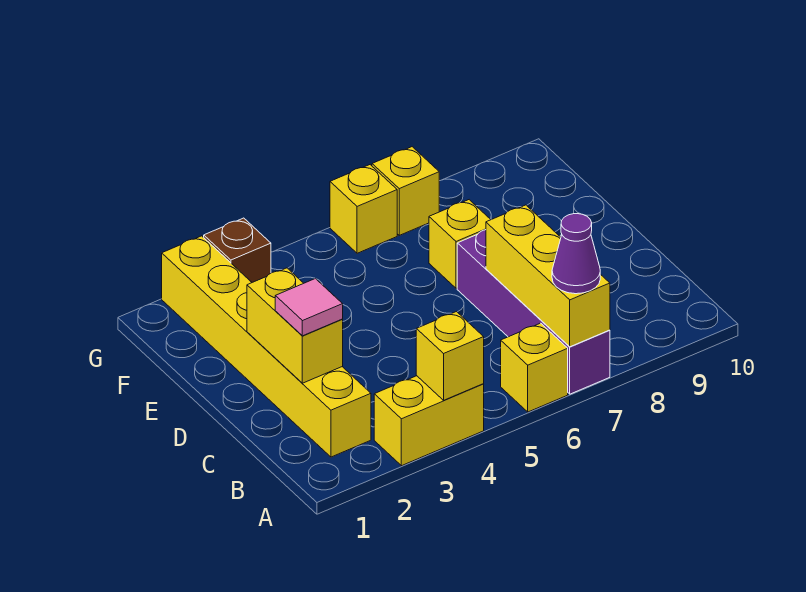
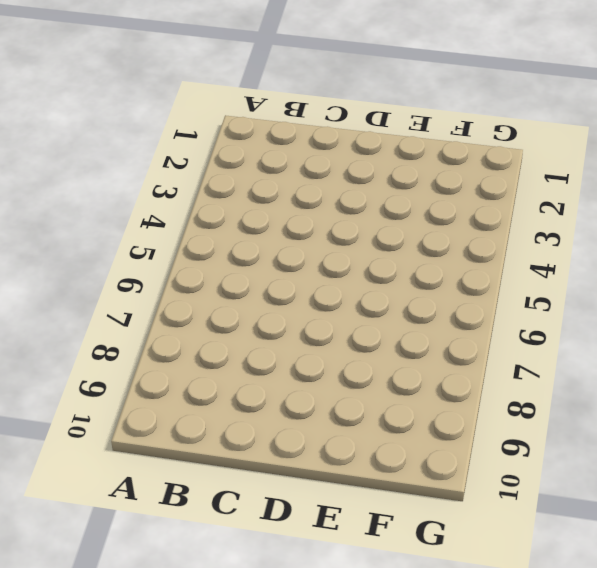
none -> yellow brick A3:A4 level 1
none -> yellow brick A6 level 1
none -> purple brick A7:D7 level 1

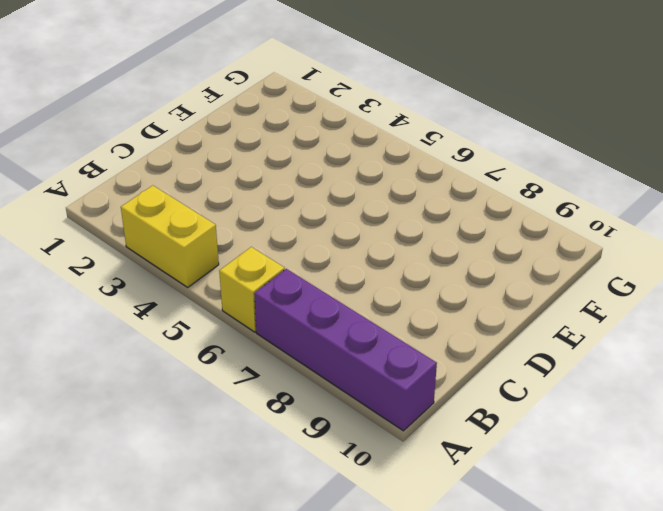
purple brick A7:A10 level 1 -> purple brick A7:D7 level 1
none -> yellow brick B2:G2 level 1
none -> yellow brick E7 level 1
none -> brown brick G3 level 1

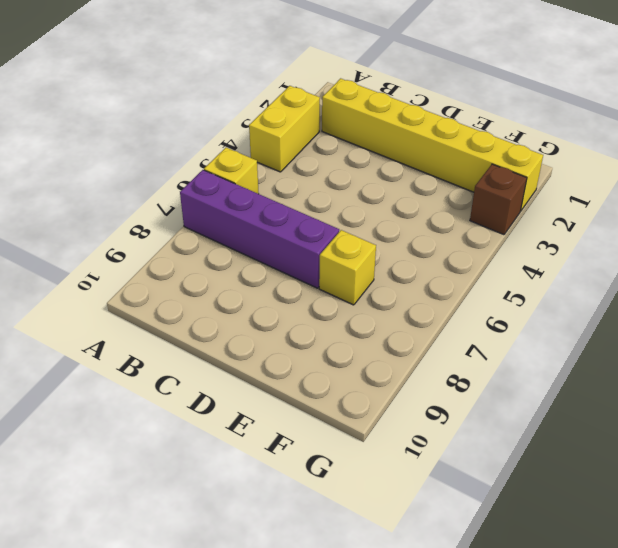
none -> yellow brick G6 level 1
none -> yellow brick G7 level 1
none -> yellow brick A4 level 2

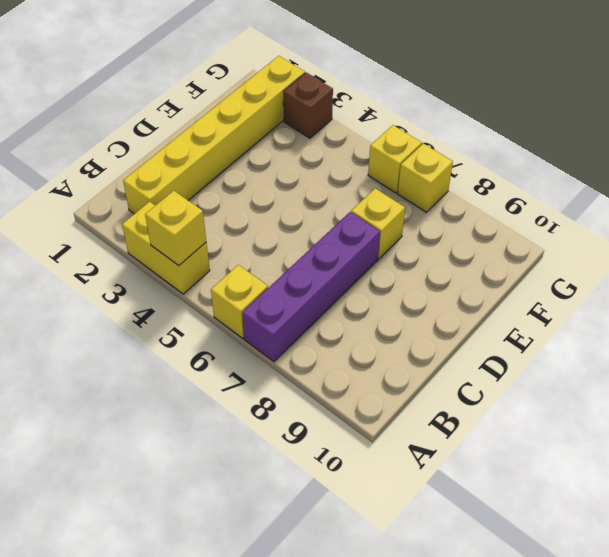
none -> yellow brick A7:C7 level 2
none -> yellow brick C2:D2 level 2
none -> purple cone A7 level 3

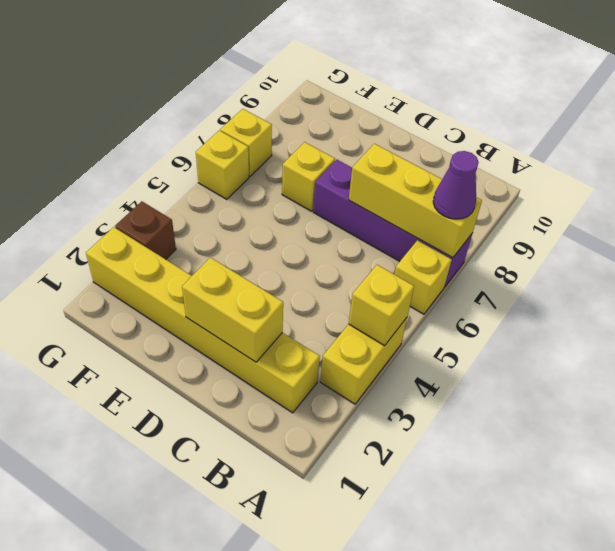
none -> pink tile C2 level 3

